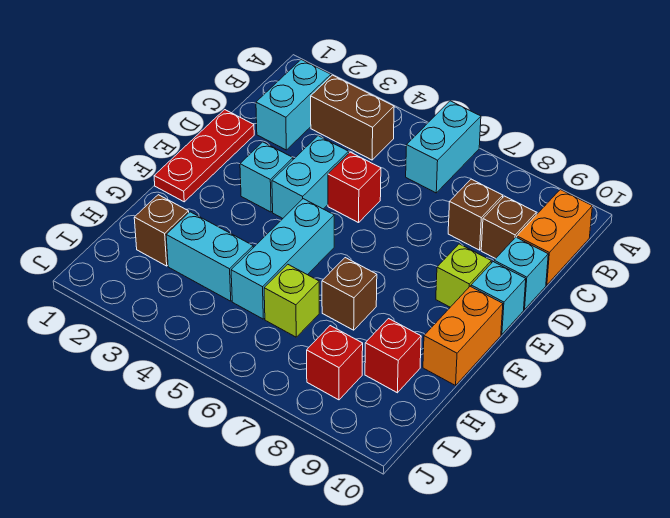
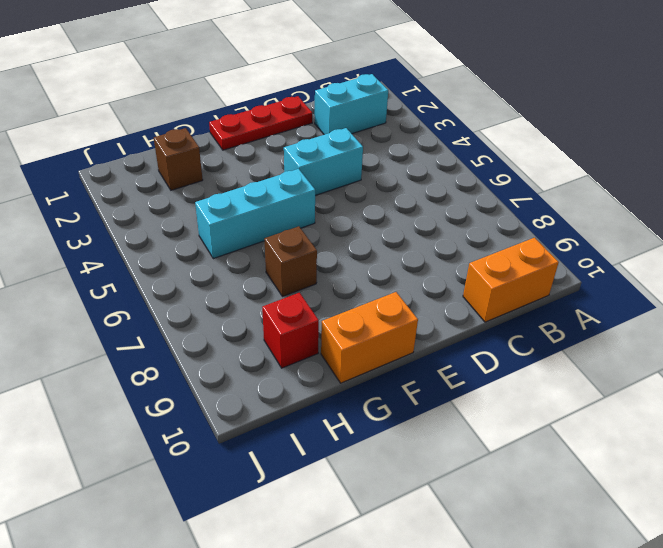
none -> cyan brick A6:B6 level 1
none -> brown brick B3:B4 level 1
none -> brown brick C8 level 1

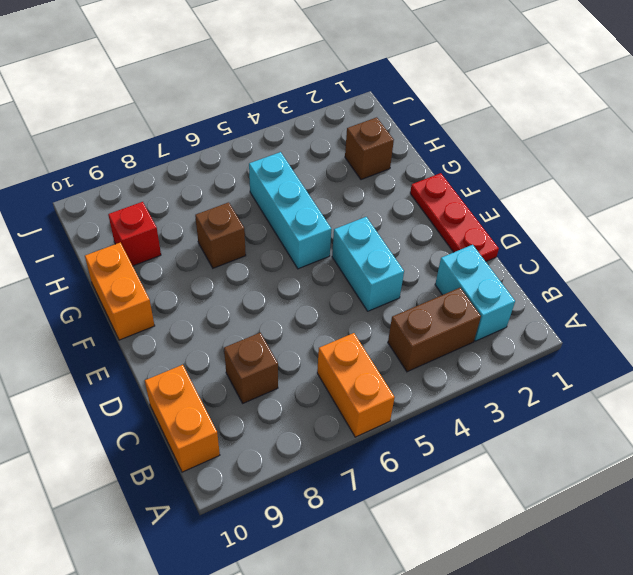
orange brick A6:B6 level 1 -> cyan brick A6:B6 level 1
none -> brown brick C9 level 1
none -> red brick D5 level 1
none -> cyan brick D10 level 1

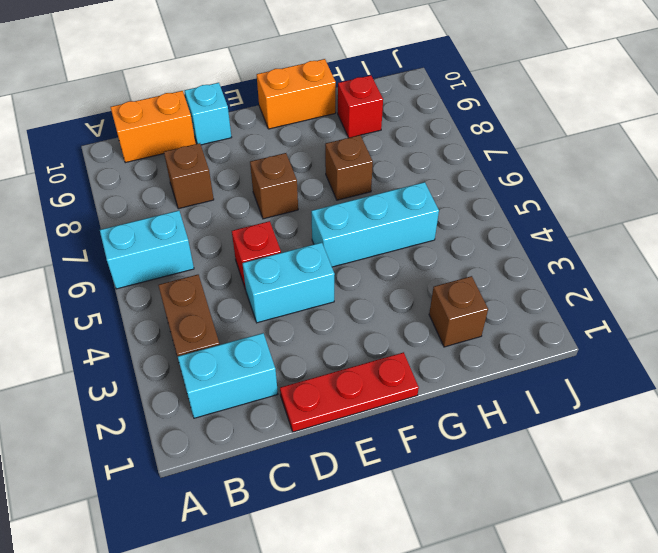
brown brick E7 level 1 -> brown brick C9 level 1
none -> cyan brick E3 level 1
none -> lime brick E9 level 1
none -> cyan brick E10 level 1

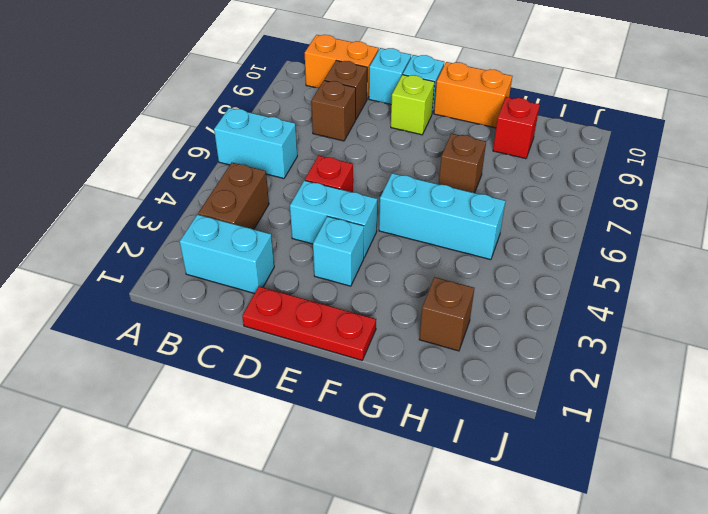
none -> cyan brick H3:H4 level 1
none -> lime brick H6 level 1
none -> red brick I8 level 1

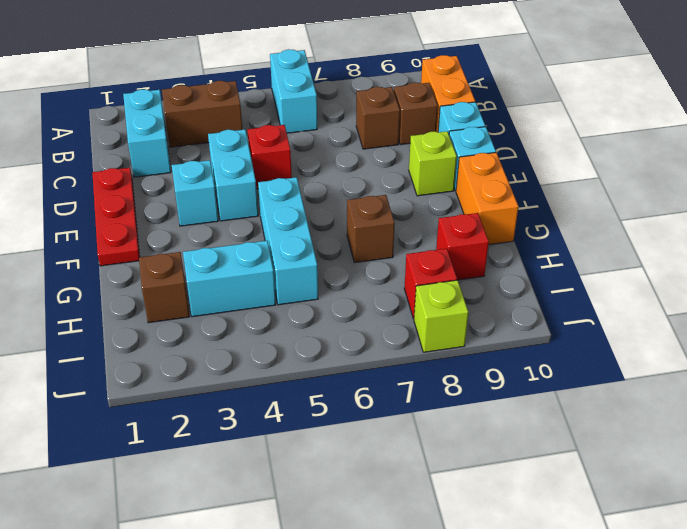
lime brick J8 level 1 -> lime brick H6 level 1

